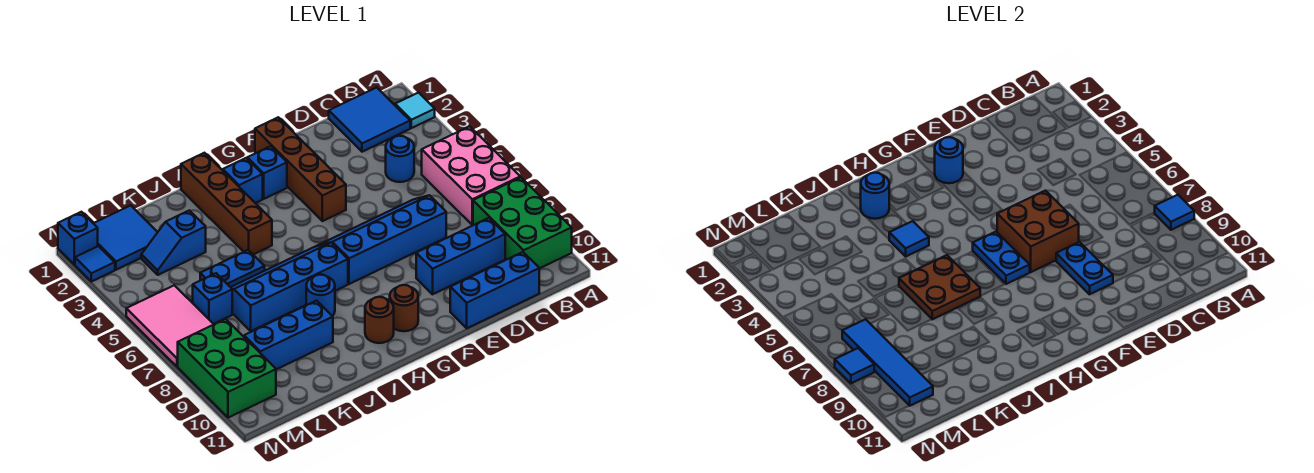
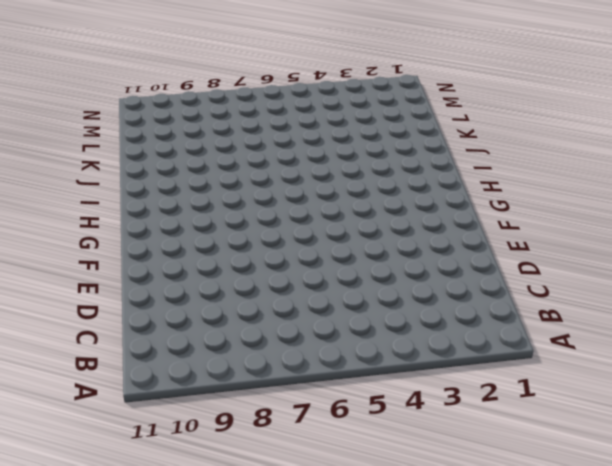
none -> cyan tile A2 level 1
none -> pink brick A5:B7 level 1
none -> green brick A8:B10 level 1
none -> blue tile B1:C2 level 1

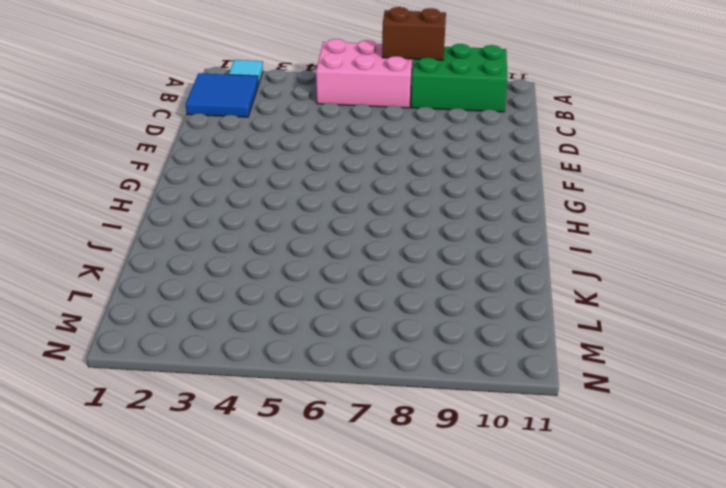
brown brick A7:A8 level 2 -> blue tile A8 level 2
none -> blue round brick C4 level 1
none -> blue brick C9:E9 level 1
none -> blue brick C11:E11 level 1
none -> blue slope D6:G7 level 1 top 7

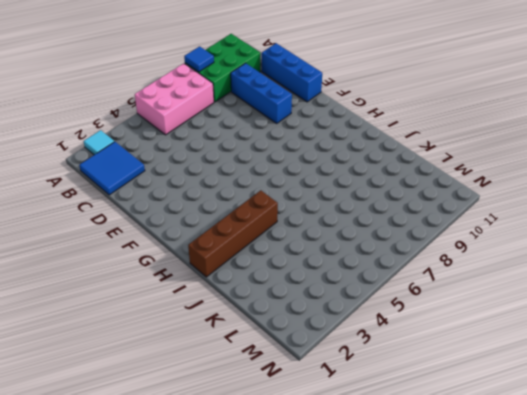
none -> blue round brick C4 level 1
none -> blue slope D6:G7 level 1 top 7
none -> brown brick F1:F4 level 1
none -> blue brick G2 level 1

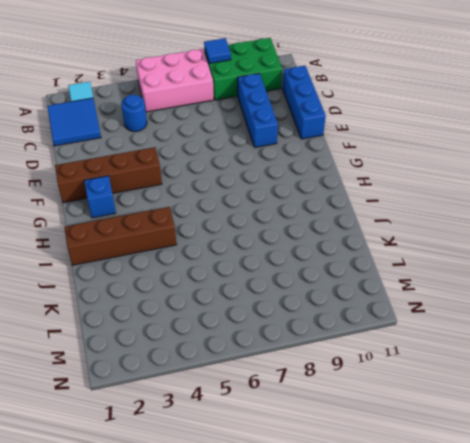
none -> blue slope D6:G7 level 1 top 7
none -> brown round brick G10 level 1
none -> blue brick H2 level 1
none -> blue slope H6:K7 level 1 top 7

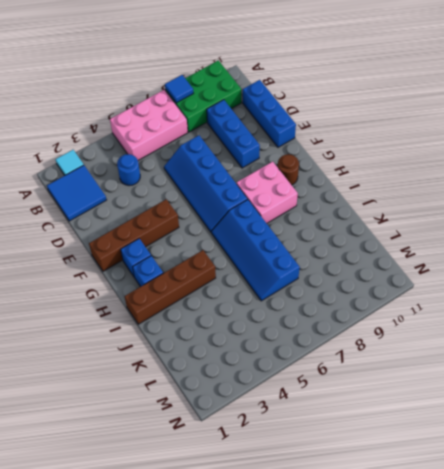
pink brick G8:H9 level 1 -> none
none -> brown round brick H10 level 1
none -> blue round brick I8 level 1
none -> blue plate J5:K5 level 1
none -> blue brick J9:L9 level 1

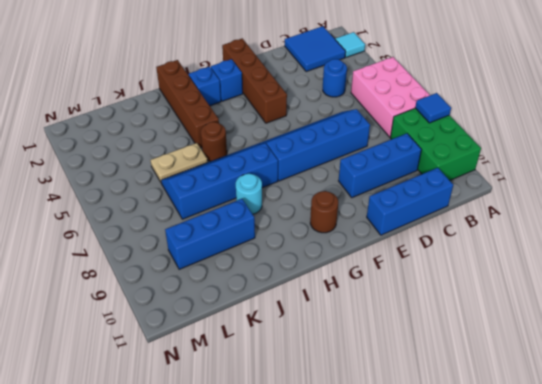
brown round brick I5 level 1 -> brown round brick H10 level 1
cyan round brick I8 level 1 -> blue round brick I8 level 1
tan plate J5:K5 level 1 -> blue plate J5:K5 level 1
none -> blue slope K3:L3 level 1 top K
none -> blue tile L1:M2 level 1
none -> blue brick L6 level 1
none -> pink tile M5:N7 level 1

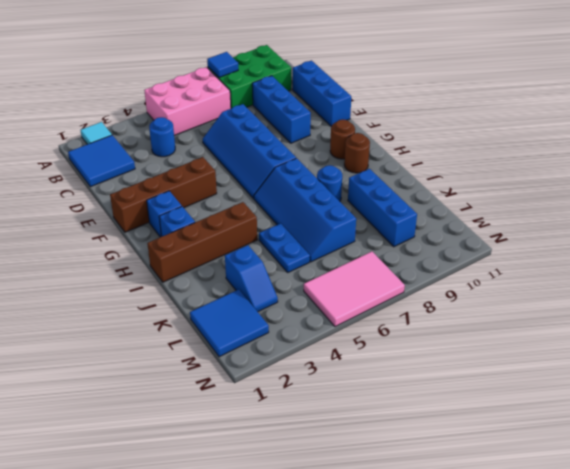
none -> blue brick L6 level 1
none -> green brick M8:N10 level 1
none -> blue brick N1 level 1
none -> blue tile N2 level 1

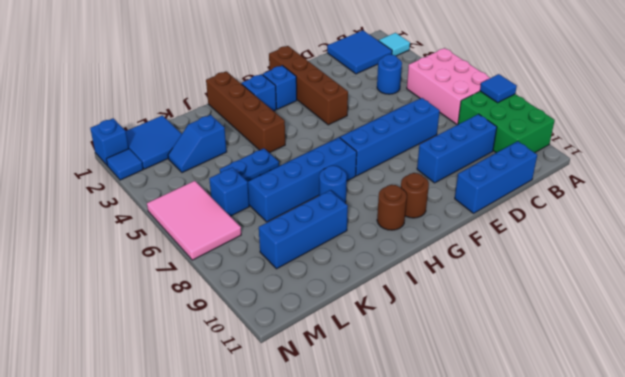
none -> green brick M8:N10 level 1
none -> brown brick E6:F7 level 2
none -> blue plate E8:E9 level 2
none -> blue round brick F2 level 2

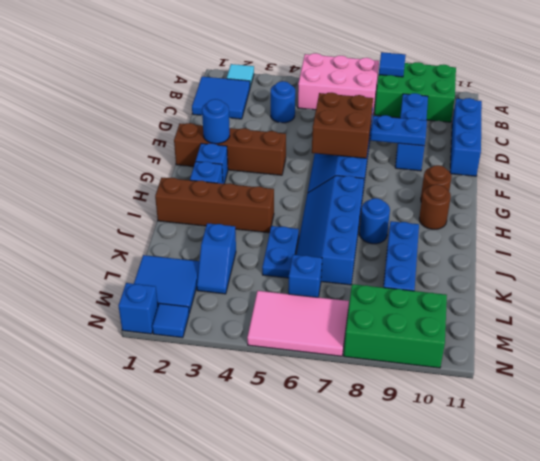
none -> blue plate G6:G7 level 2
none -> blue round brick I2 level 2
none -> blue tile I4 level 2
none -> brown plate I6:J7 level 2

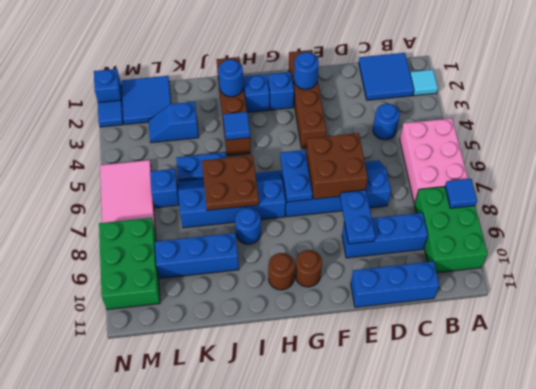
none -> blue tile M7:M10 level 2
none -> blue tile N8 level 2

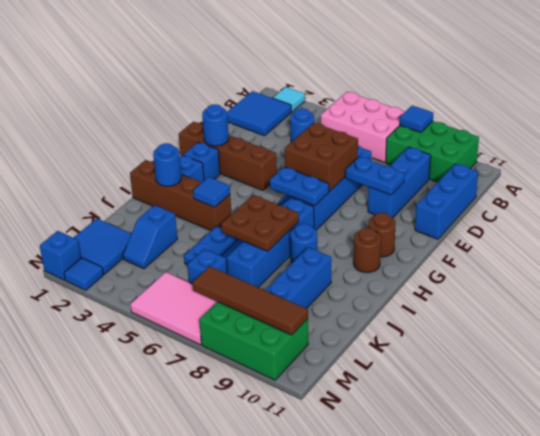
brown tile M7:M10 level 2 -> blue tile M7:M10 level 2
none -> blue tile N8 level 2

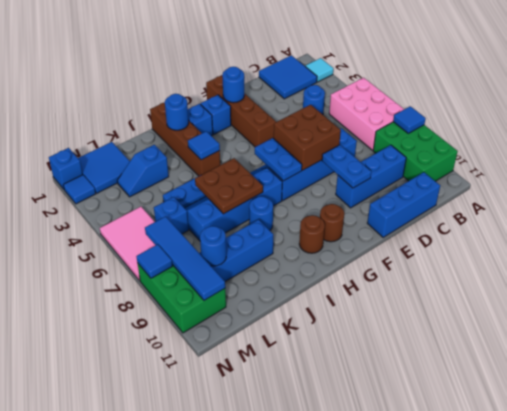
blue round brick L9 level 2 -> none

